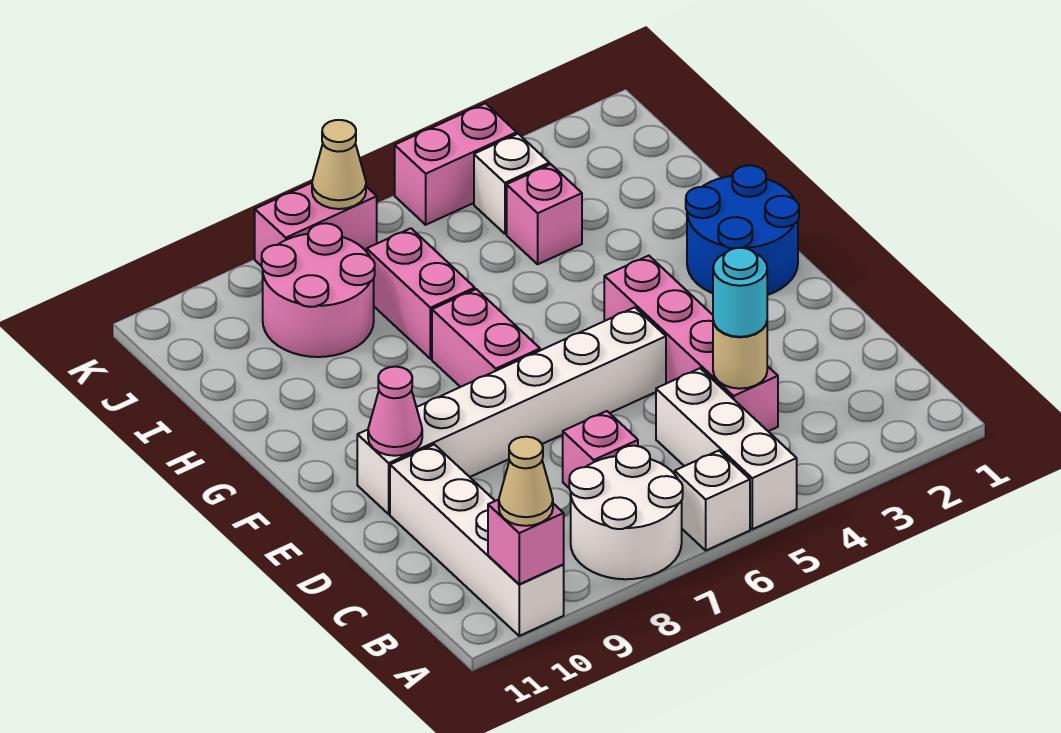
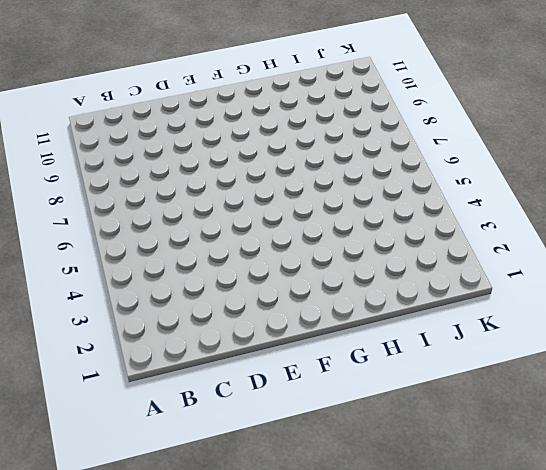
none -> white brick A5:C5 level 1
none -> white brick A6 level 1
none -> white round brick A7:B8 level 1

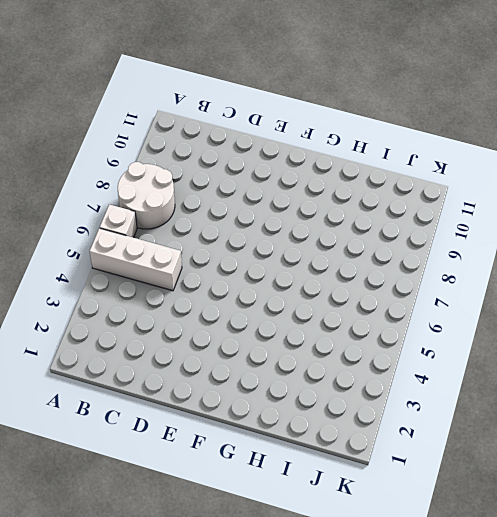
none -> white brick A10:D10 level 1
none -> pink brick C4:F4 level 1
none -> pink brick C7 level 1

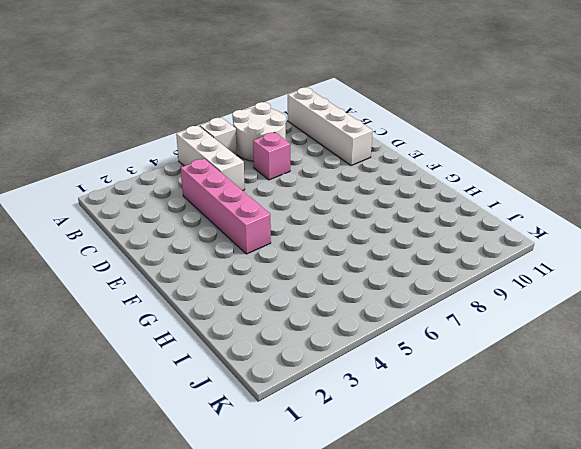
none -> white brick E5:E10 level 1
none -> blue round brick F1:G2 level 1
none -> pink brick F7:G7 level 1

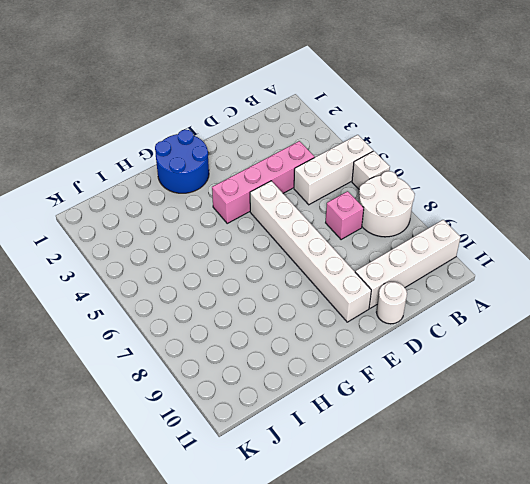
white round brick D11 level 1 -> none
none -> pink brick F7:G7 level 1
none -> pink brick H7:I7 level 1
none -> pink brick I4 level 1

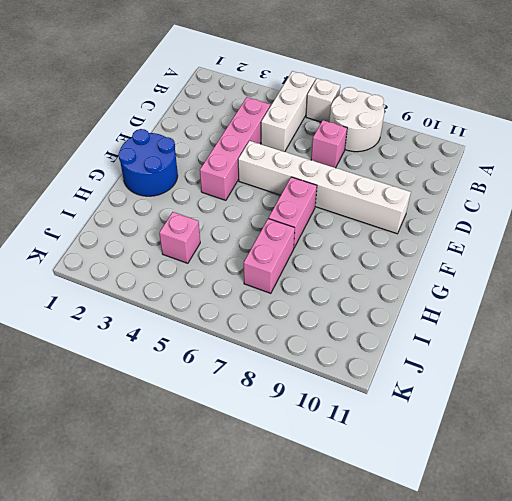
none -> white brick A10:D10 level 1
none -> pink round brick I8:J9 level 1
none -> white brick J4 level 1

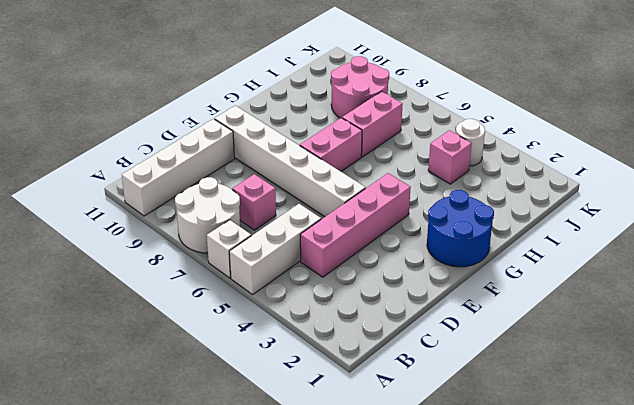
white round brick J4 level 1 -> white brick J4 level 1
none -> pink brick K4:K5 level 1
none -> pink brick K7:K8 level 1
none -> pink brick A10 level 2

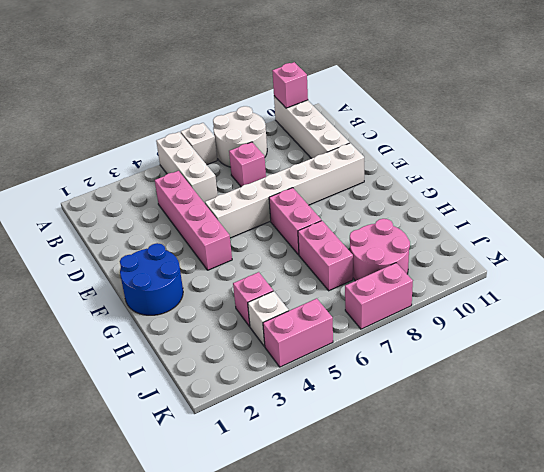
none -> tan round brick C4 level 2
none -> pink cone E10 level 2
none -> tan cone K7 level 2

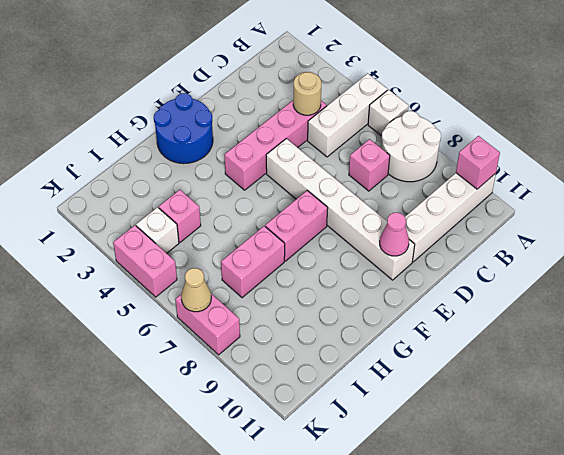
none -> pink round brick I8:J9 level 1
none -> tan cone A10 level 3
none -> cyan round brick C4 level 3

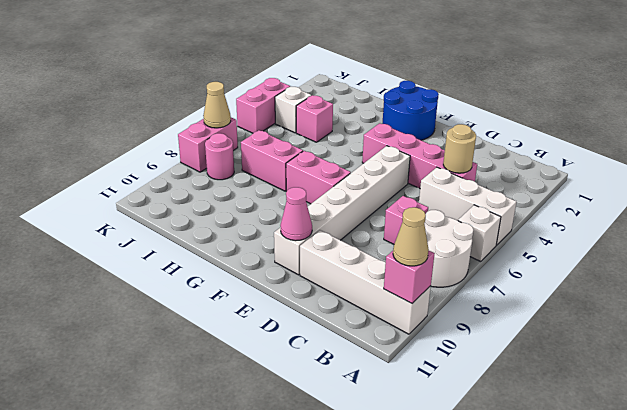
pink round brick J8 level 1 -> pink round brick I8:J9 level 1
none -> cyan round brick C4 level 3

